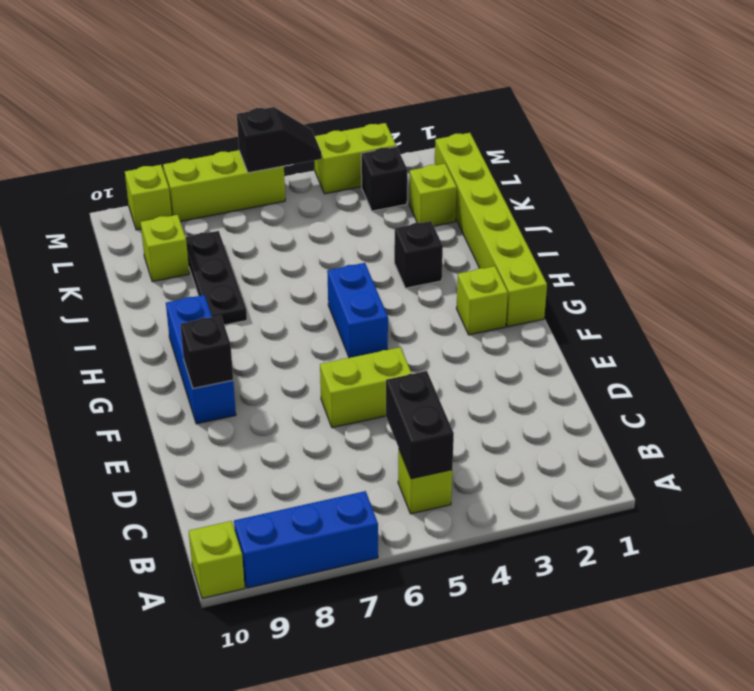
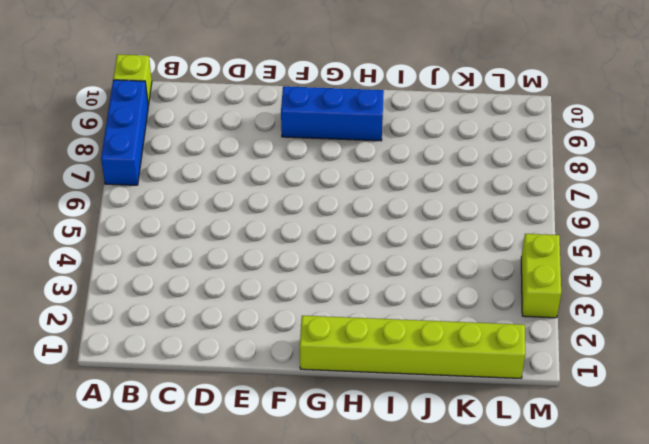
none -> lime brick B5 level 1
none -> lime brick E5:E6 level 1
none -> lime brick G2 level 1

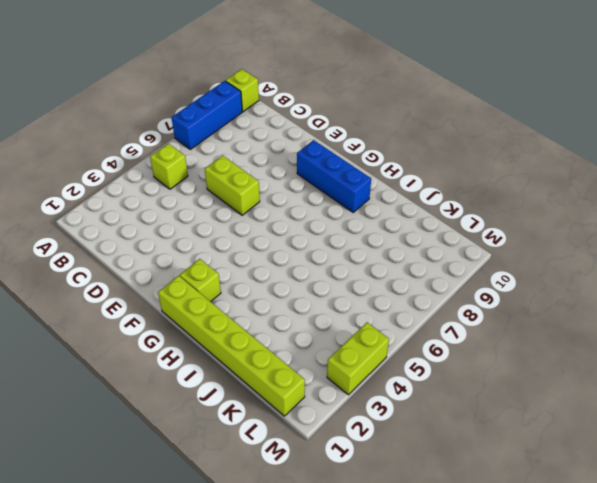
lime brick D6:E6 level 1 -> lime brick E5:E6 level 1
none -> blue brick G5:H5 level 1
none -> black brick I3 level 1
none -> black plate I8:K8 level 1

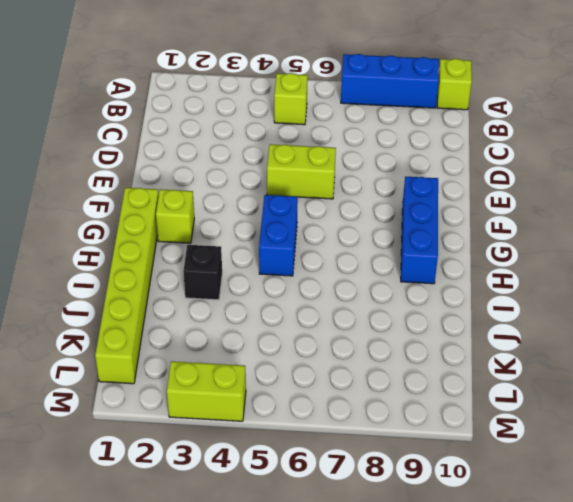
none -> black plate I8:K8 level 1
none -> lime brick K2 level 1
none -> lime brick K9 level 1

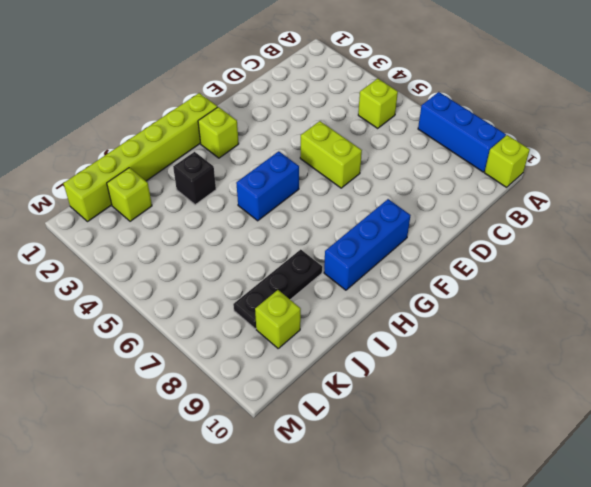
none -> black brick L3 level 1
none -> lime brick M3:M4 level 1
none -> lime brick M6:M8 level 1

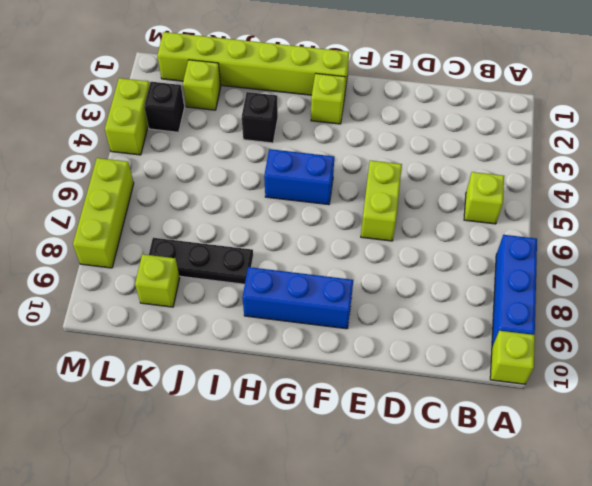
none -> lime brick M9 level 1
none -> black brick B5:C5 level 2
none -> black brick F9 level 2

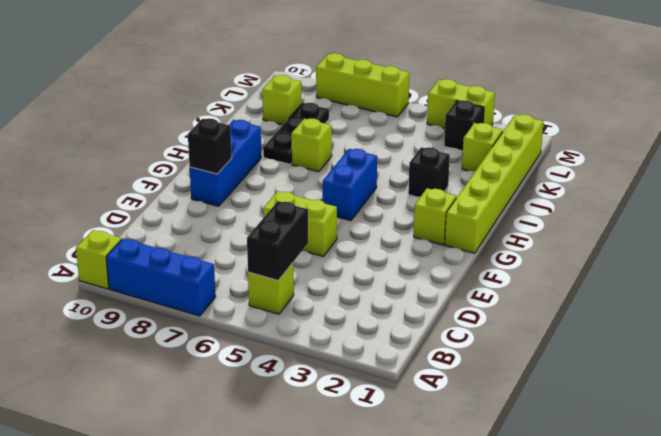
lime brick I7 level 1 -> lime brick M9 level 1
none -> black slope M5:M6 level 2 top 6

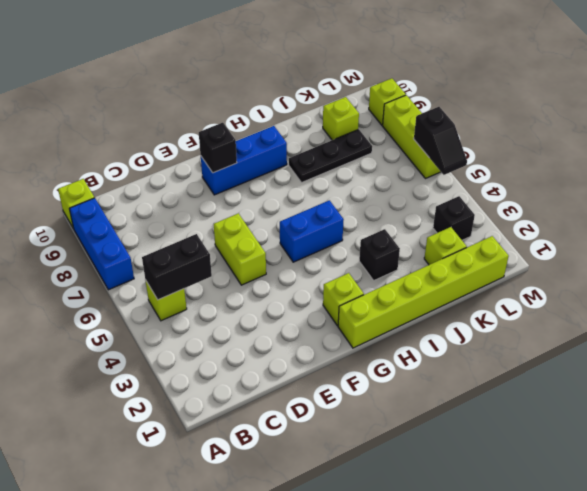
none -> lime brick M3:M4 level 1

